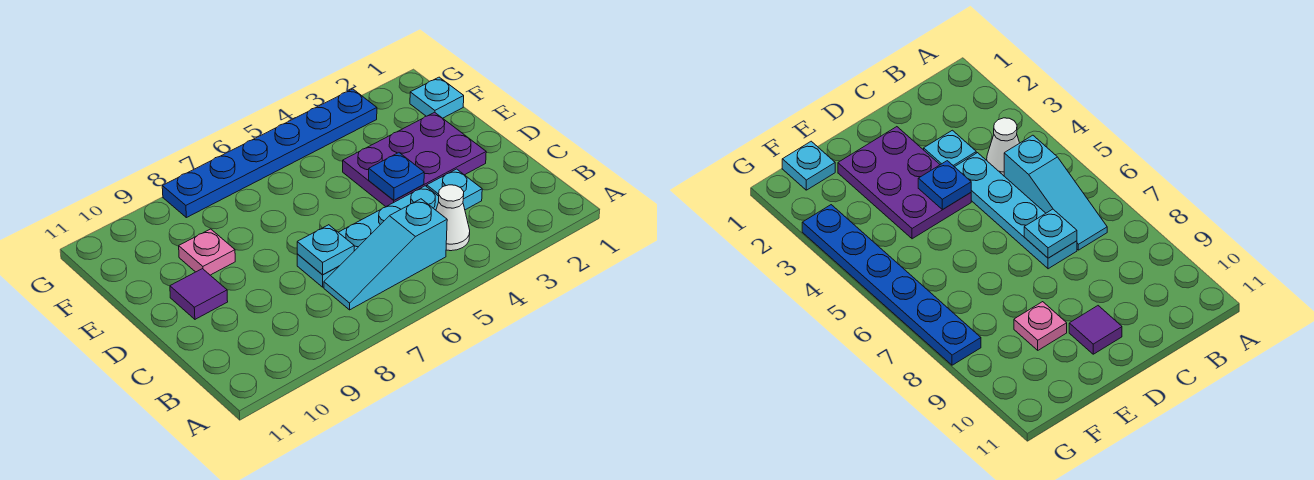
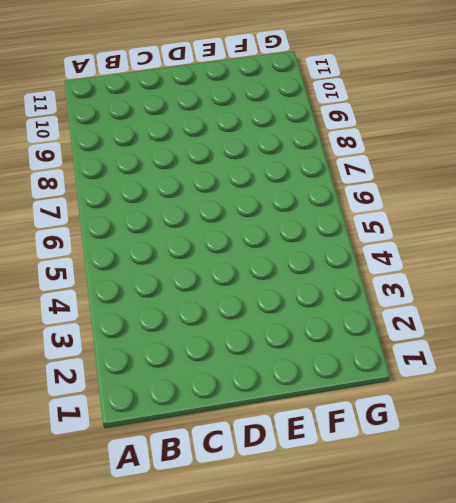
none -> white cone B4 level 1
none -> cyan slope B5:B7 level 1 top 5

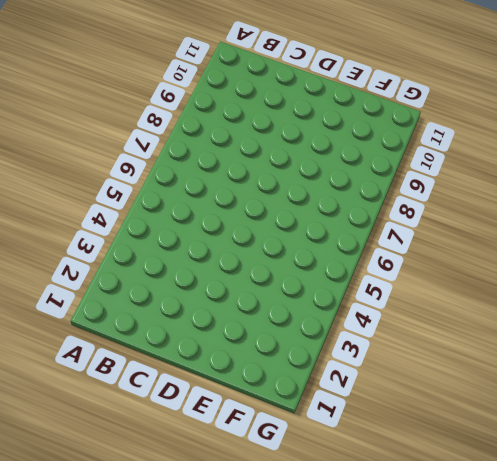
none -> white cone B4 level 1
none -> cyan slope B5:B7 level 1 top 5

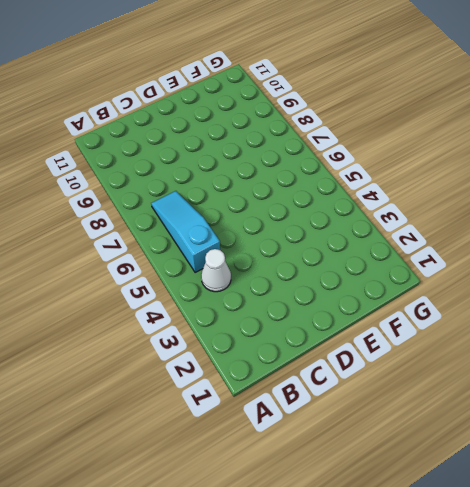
none -> cyan plate C3 level 1
none -> cyan plate C4:C7 level 1

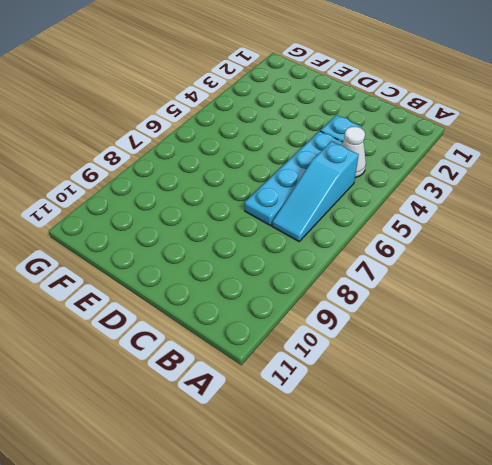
none -> purple plate D2:E4 level 1
none -> purple tile D10 level 1

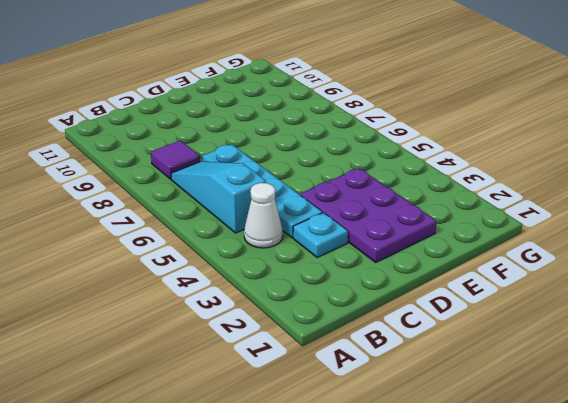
purple tile B8 level 1 -> purple tile D10 level 1
none -> pink plate E9 level 1
none -> cyan plate F1 level 1

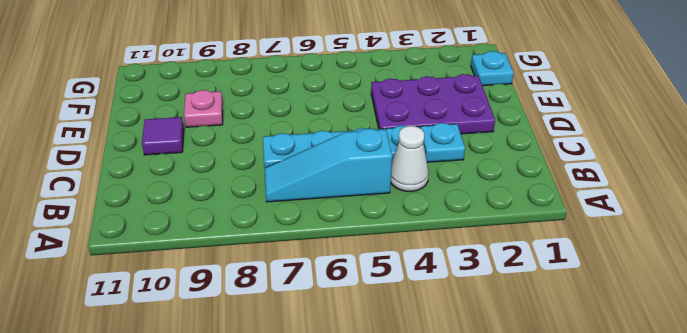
none -> blue plate G3:G8 level 1
none -> cyan plate C7 level 2

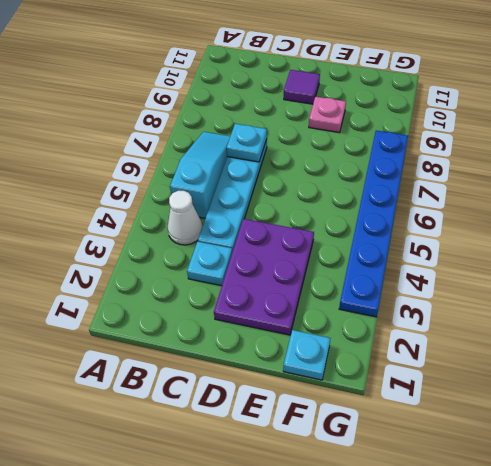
none -> blue plate D4 level 2

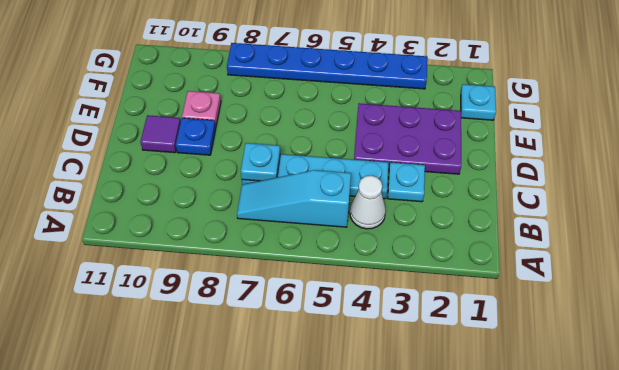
blue plate D9 level 1 -> blue plate D4 level 2

